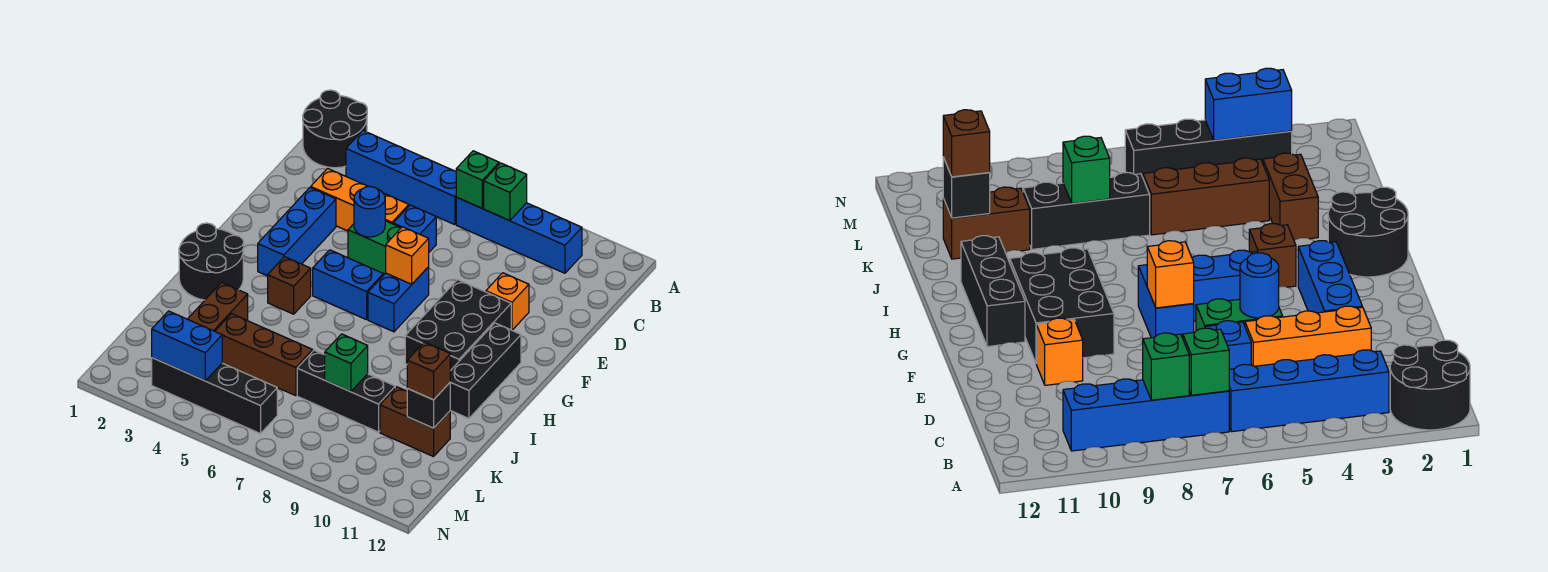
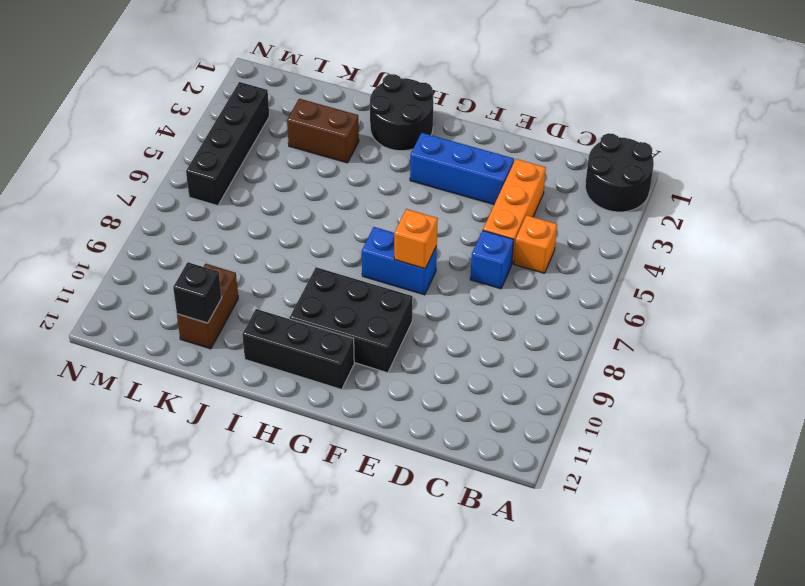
orange brick C5 level 1 -> orange brick E10 level 1
none -> blue brick B3:B6 level 1
none -> blue brick B7:B10 level 1
none -> green brick E5:E6 level 1

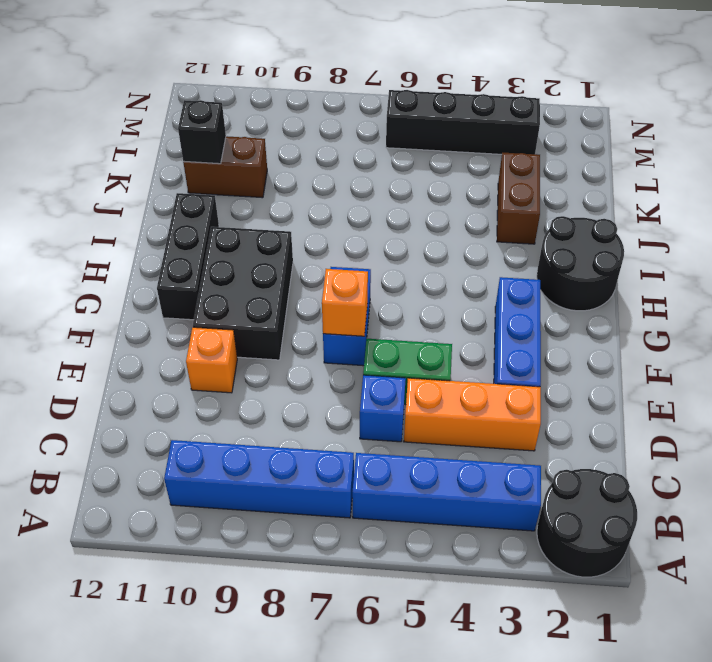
none -> blue brick G5:G6 level 1
none -> brown brick H4 level 1
none -> brown brick K4:K6 level 1

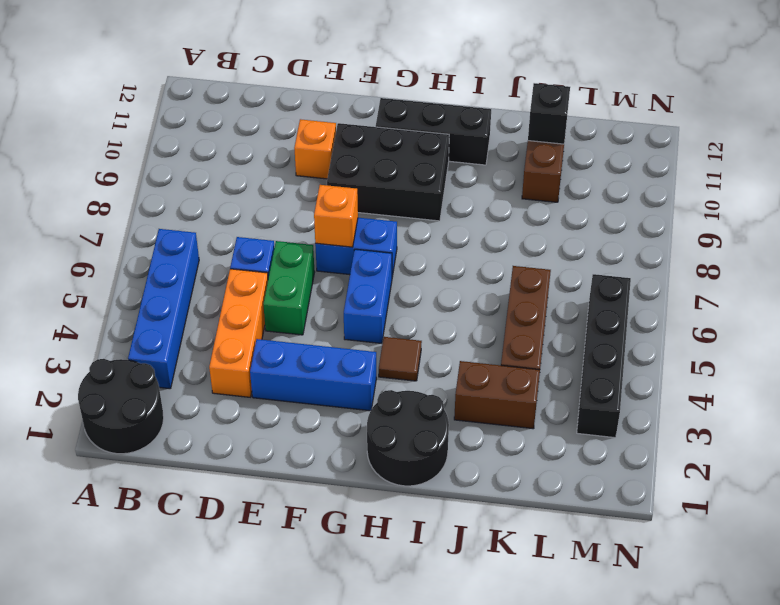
brown tile H4 level 1 -> brown brick H4 level 1
none -> blue brick B7:B10 level 1
none -> black brick K7:K9 level 1
none -> green brick B7 level 2

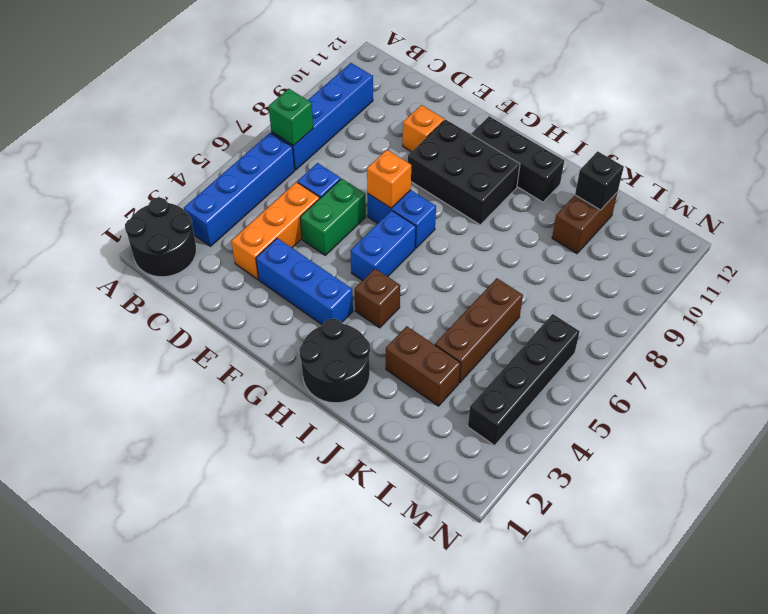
none -> black brick K7:K9 level 1
none -> green brick B8 level 2
none -> blue round brick E5 level 2

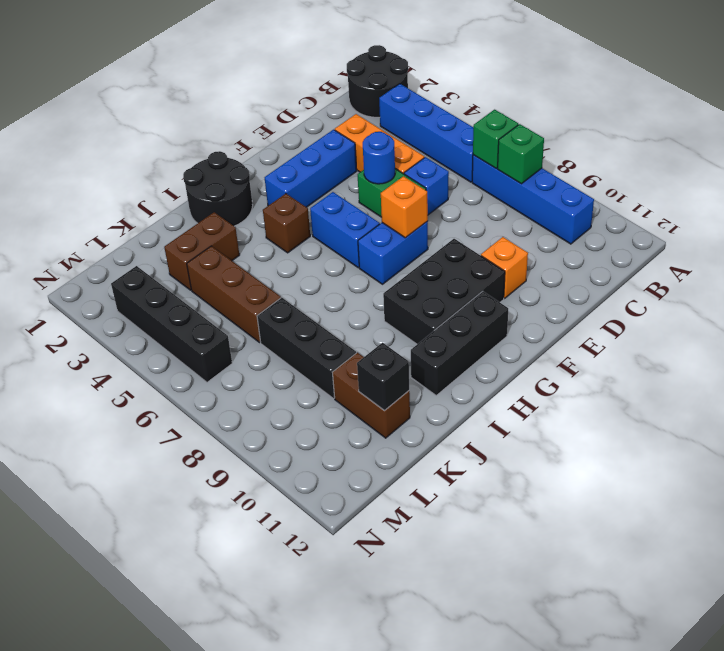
none -> green brick K8 level 2
none -> blue brick M3:M4 level 2
none -> brown brick K11 level 3

